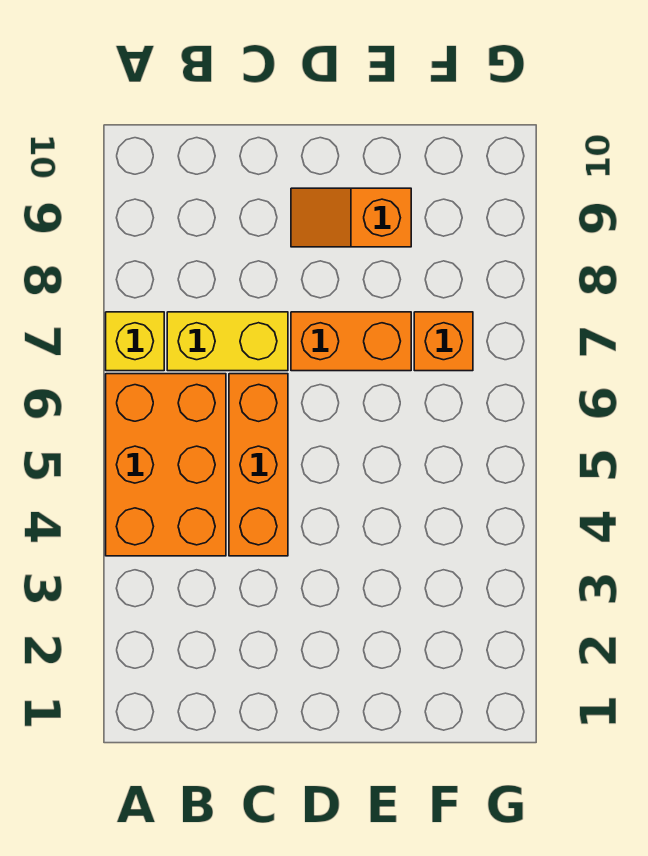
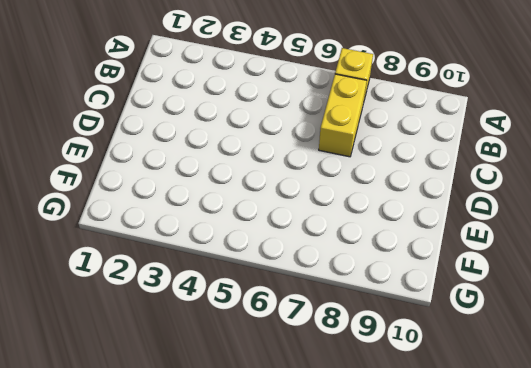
none -> orange brick A4:B6 level 1
none -> orange brick C4:C6 level 1

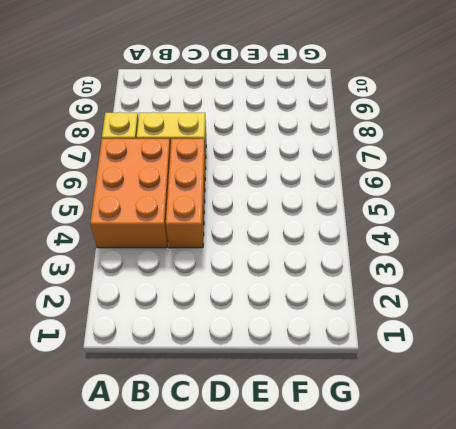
none -> orange brick D7:E7 level 1
none -> orange slope D9:E9 level 1 top E

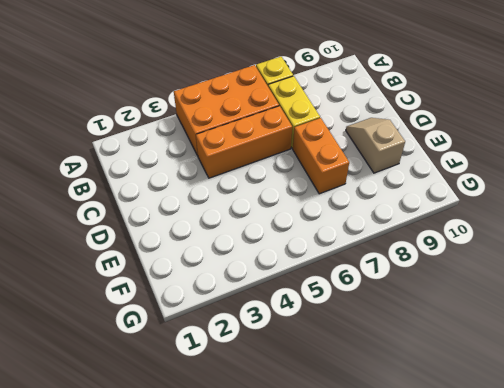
tan slope D9:E9 level 1 top E -> orange slope D9:E9 level 1 top E
none -> orange brick F7 level 1

